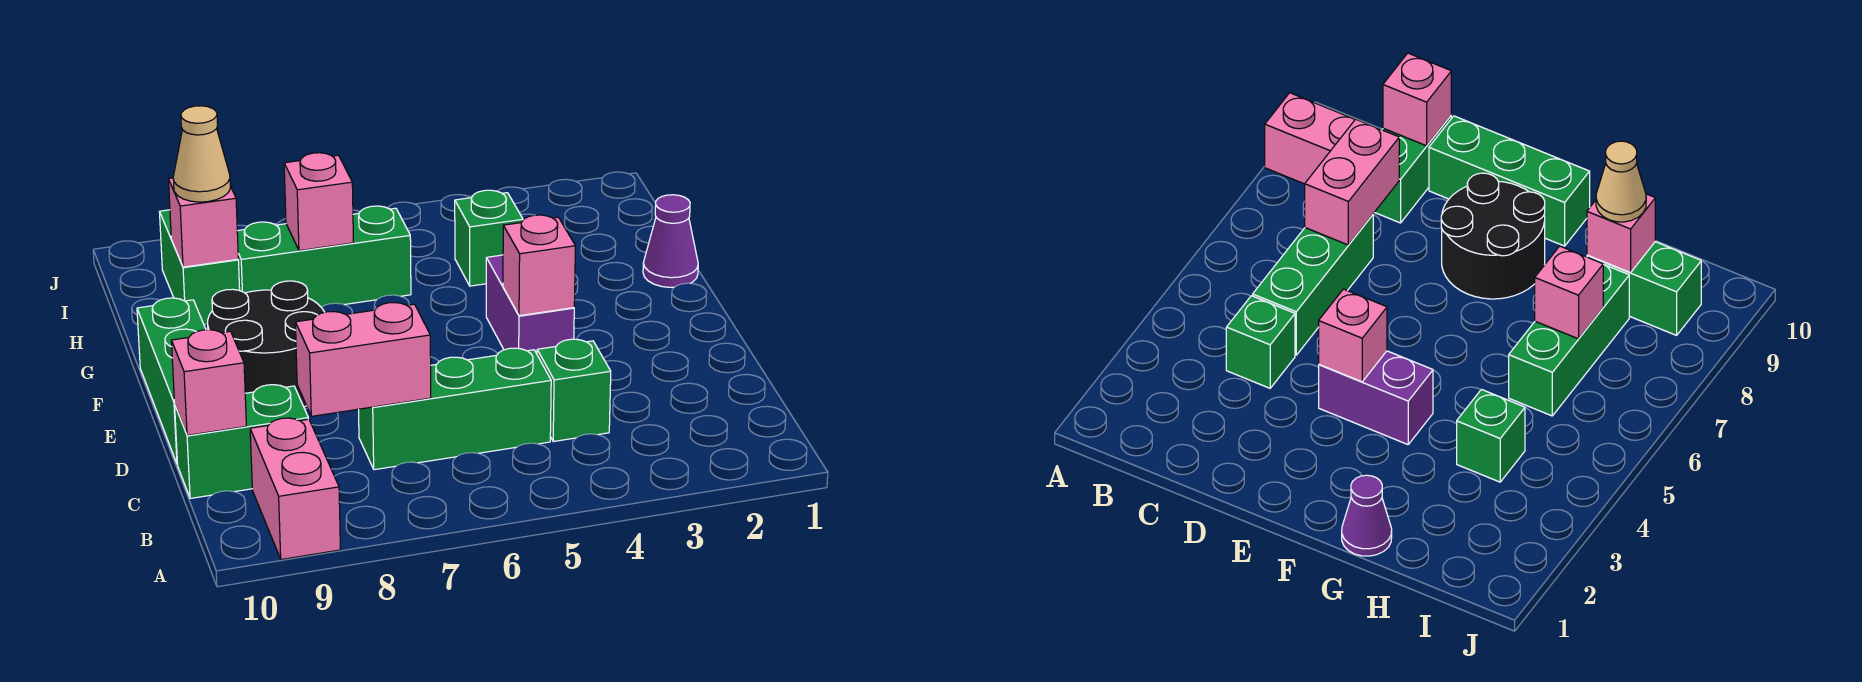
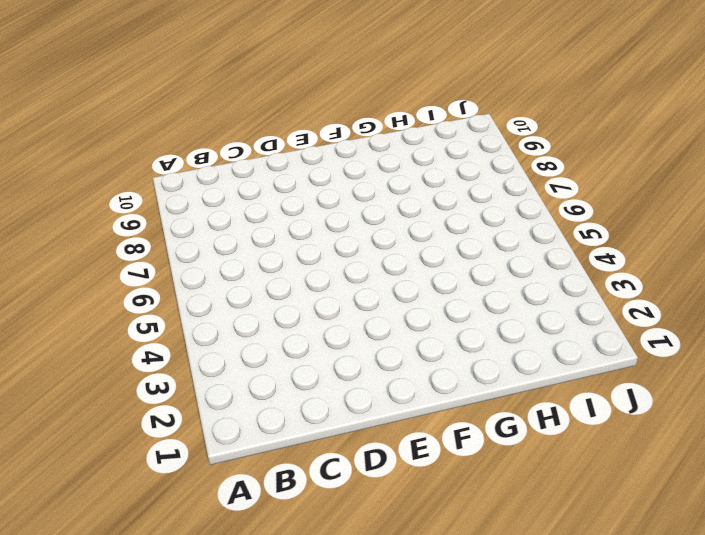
none -> pink brick A9:B9 level 1
none -> green brick C4 level 1
none -> green brick C5:C7 level 1

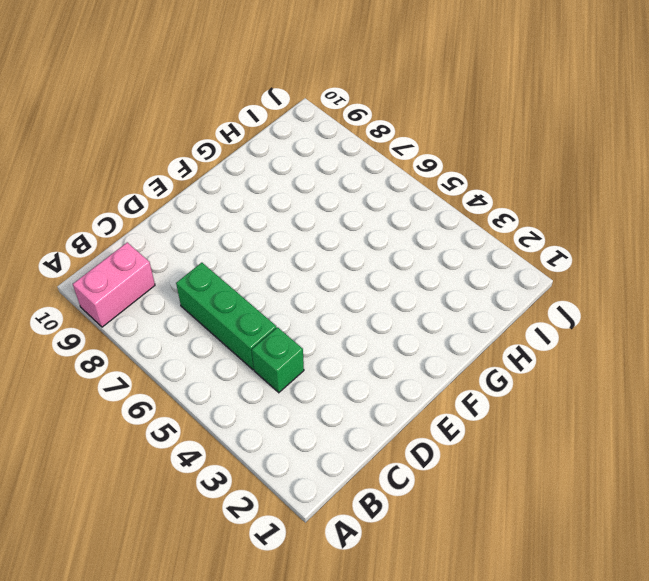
none -> green brick C9:C10 level 1
none -> green brick D10:F10 level 1
none -> purple brick E4:F4 level 1

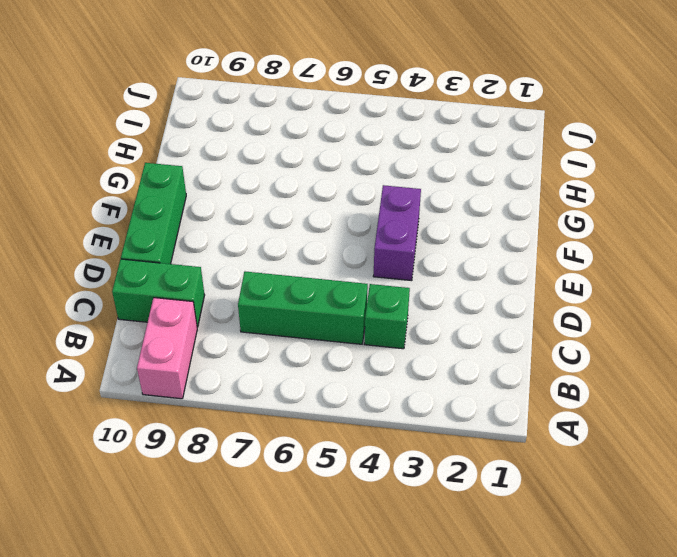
none -> black round brick E8:F9 level 1
none -> purple cone G1 level 1
none -> green brick H4 level 1

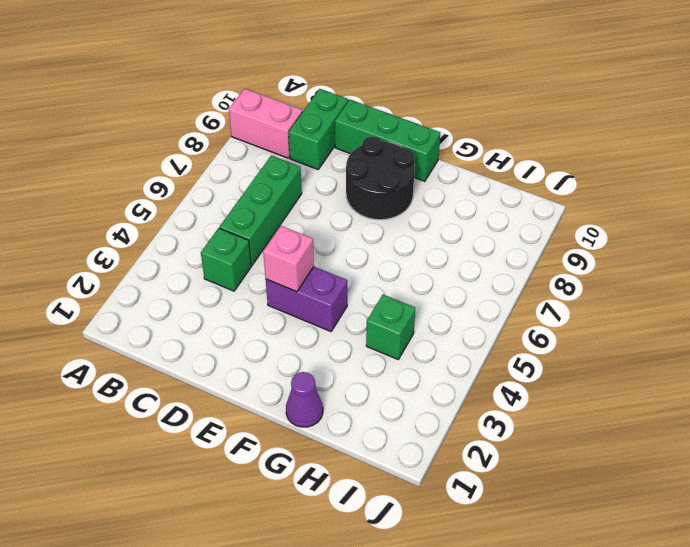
none -> green brick H6:H8 level 1
none -> green brick H9:I9 level 1
none -> pink brick C7:C8 level 2

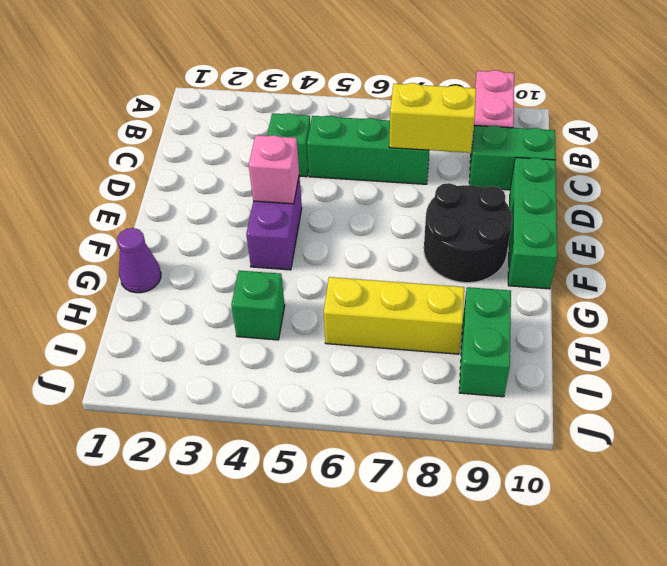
yellow brick C7:C8 level 2 -> pink brick C7:C8 level 2
yellow brick H6:H8 level 1 -> green brick H6:H8 level 1
none -> pink brick C10 level 2
none -> pink brick H7 level 2
none -> pink brick H9 level 2

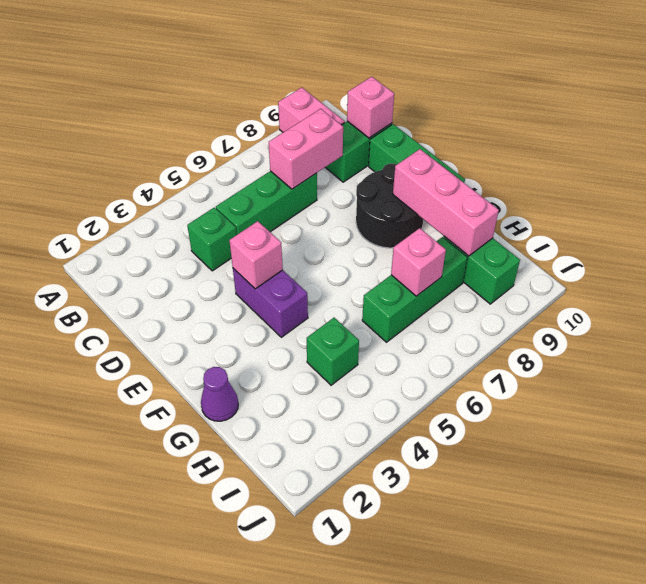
pink brick F9:H9 level 2 -> pink brick H9 level 2
none -> tan cone H9 level 3

